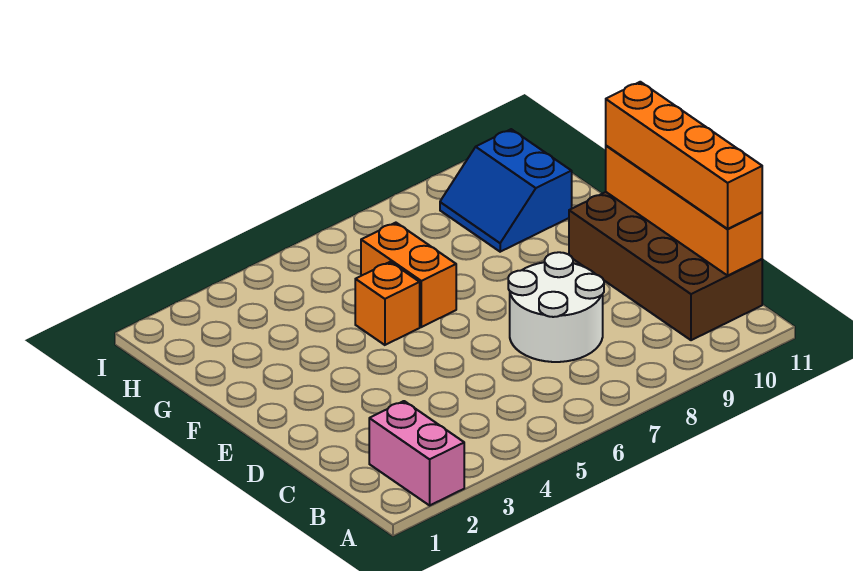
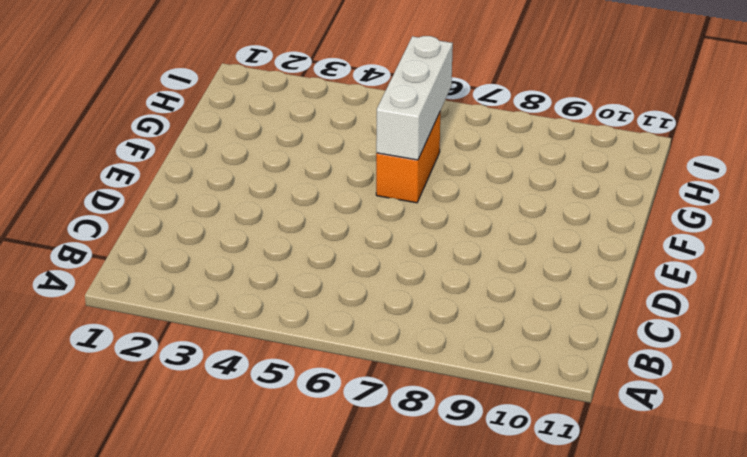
white brick F6:H6 level 2 -> none
none -> pink brick A2:B2 level 1
none -> brown brick B10:E11 level 1

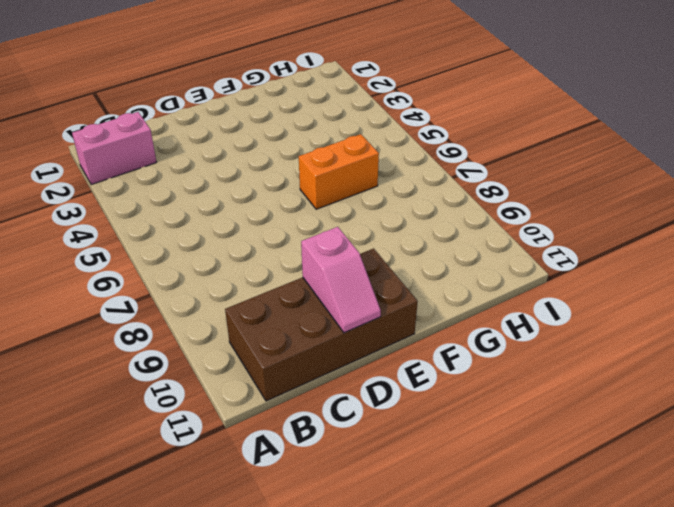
pink slope D10:D11 level 2 top 10 -> orange brick B11:E11 level 2
none -> white round brick C7:D8 level 1
none -> orange brick F5 level 1

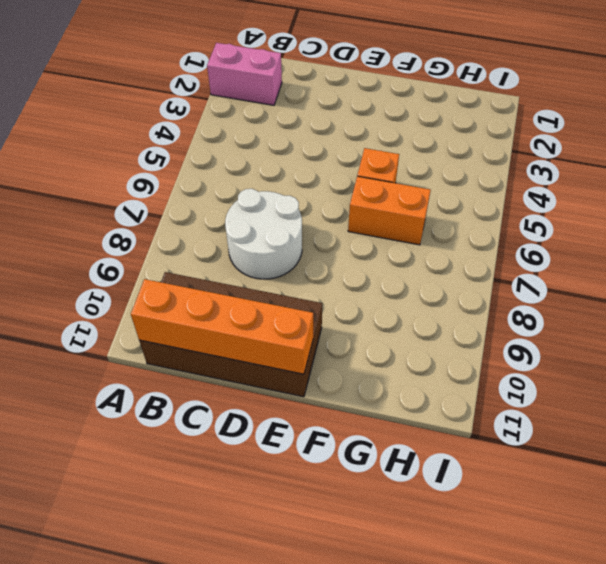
none -> blue slope G9:H10 level 1 top 10
none -> orange brick B11:E11 level 3

